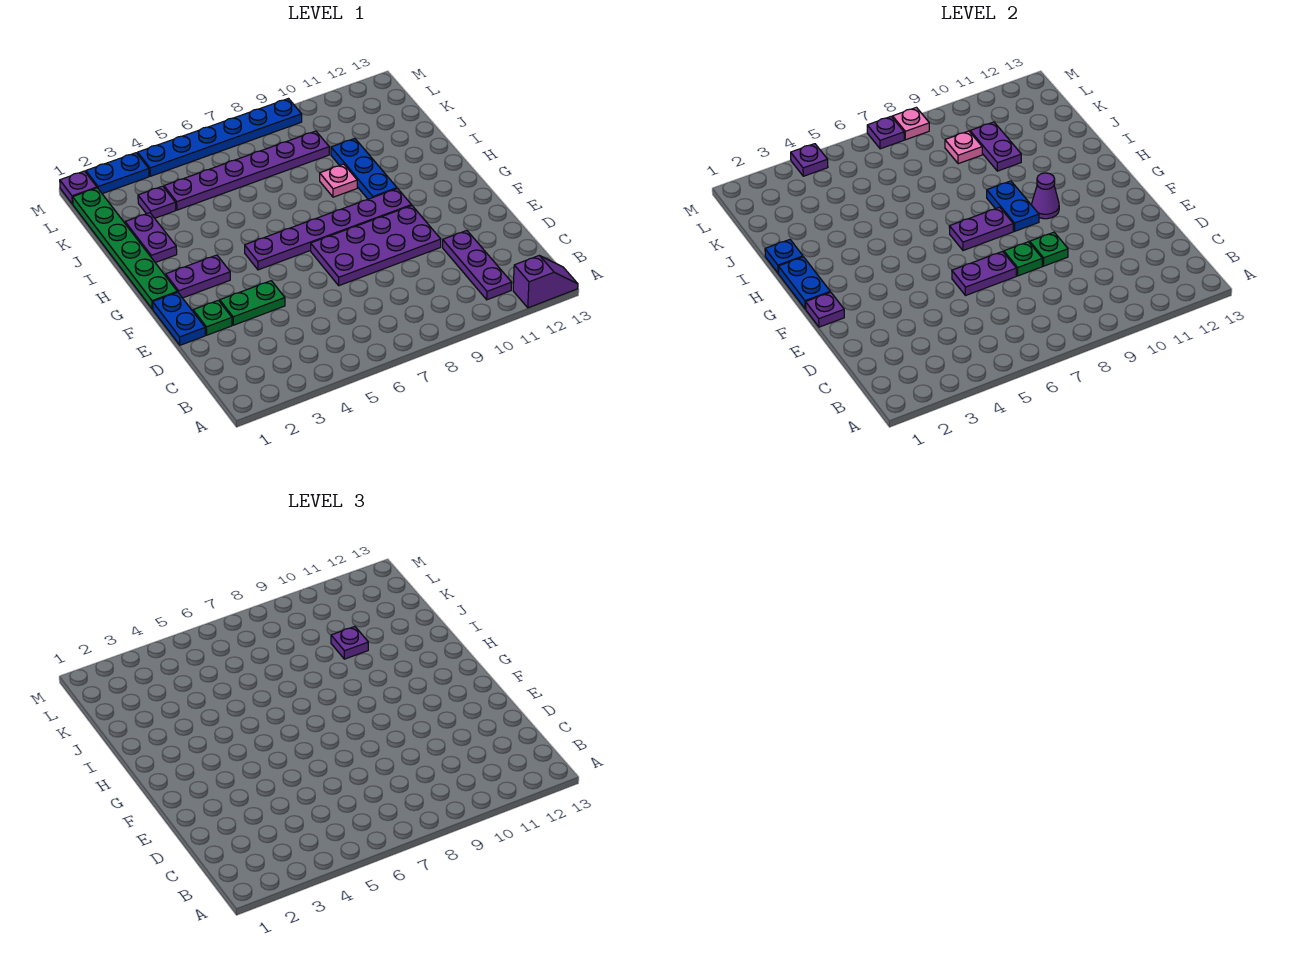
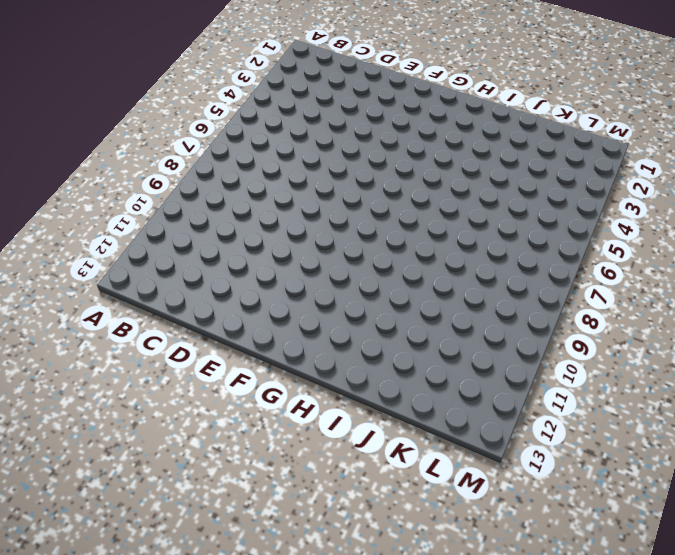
none -> purple slope A12:A13 level 1 top 12
none -> purple plate B11:D11 level 1
none -> blue plate E1:F1 level 1
none -> green plate E2 level 1

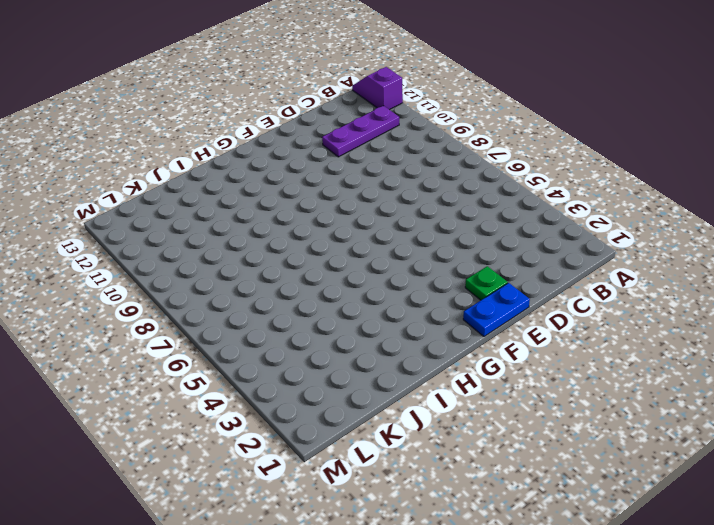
none -> green plate E3:E4 level 1
none -> purple plate E7:F10 level 1
none -> green plate G1:L1 level 1
none -> purple plate G2:G3 level 1

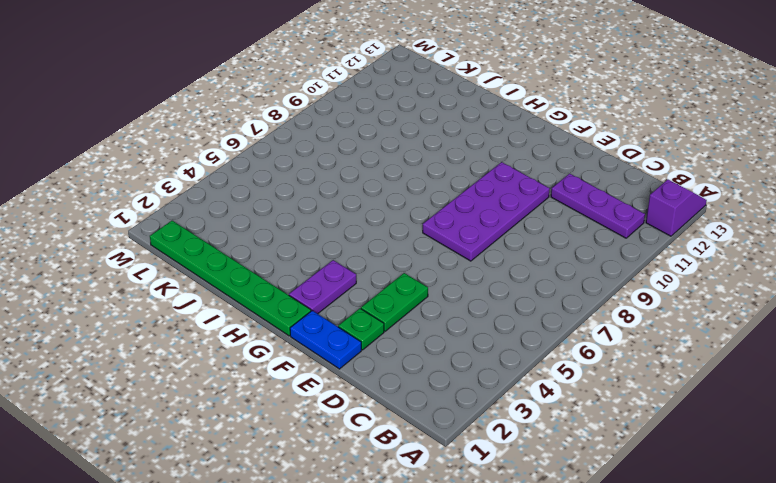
none -> purple plate G5:G10 level 1
none -> blue plate H10:J10 level 1
none -> purple plate I2:J2 level 1
none -> pink plate I9 level 1

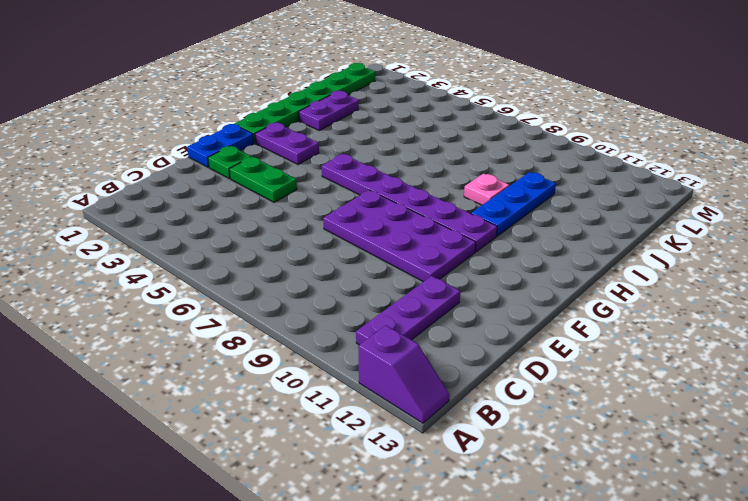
none -> purple plate K3 level 1
none -> purple plate K4:K9 level 1
none -> purple plate M1 level 1
none -> blue plate M2:M3 level 1

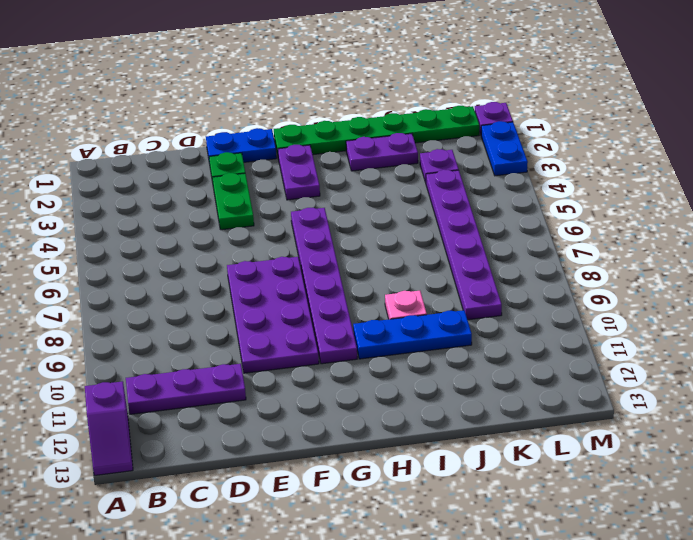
none -> blue plate M4:M9 level 1
none -> purple plate E6:E7 level 2
none -> green plate E8 level 2
none -> green plate E9 level 2

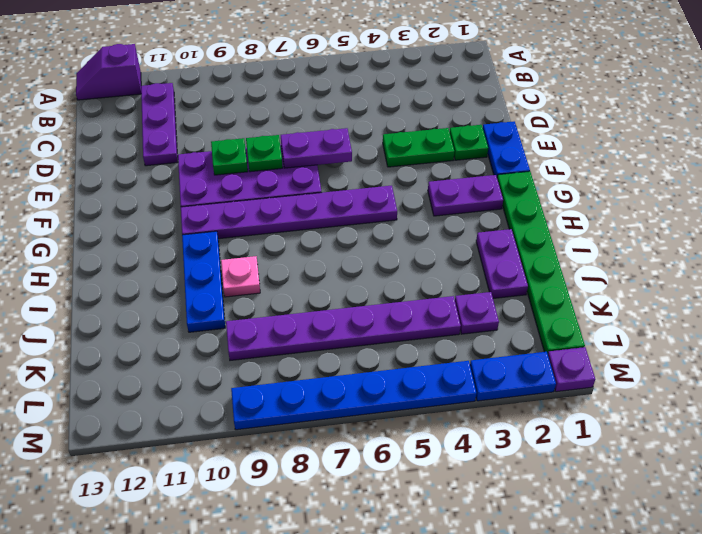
none -> purple plate F1 level 2
none -> blue plate G1:H1 level 2
none -> purple plate G7:G8 level 2
none -> blue plate G9:H9 level 2

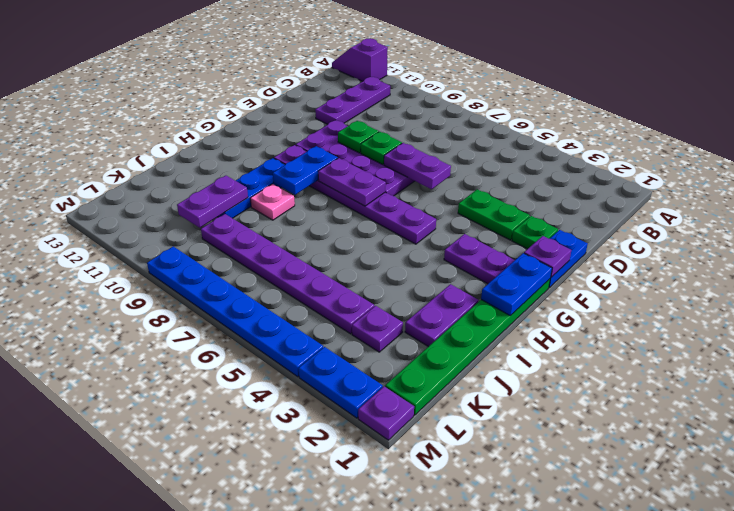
none -> purple cone G10 level 2
none -> blue plate I1 level 2
none -> pink plate K9 level 2
none -> purple plate M4 level 2

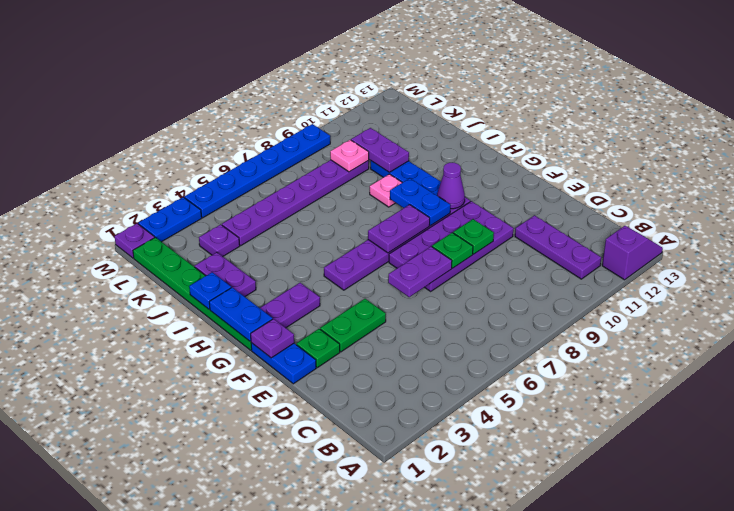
none -> purple plate M4 level 2
none -> purple plate M7 level 2
none -> pink plate M8 level 2
none -> purple plate J10 level 3

